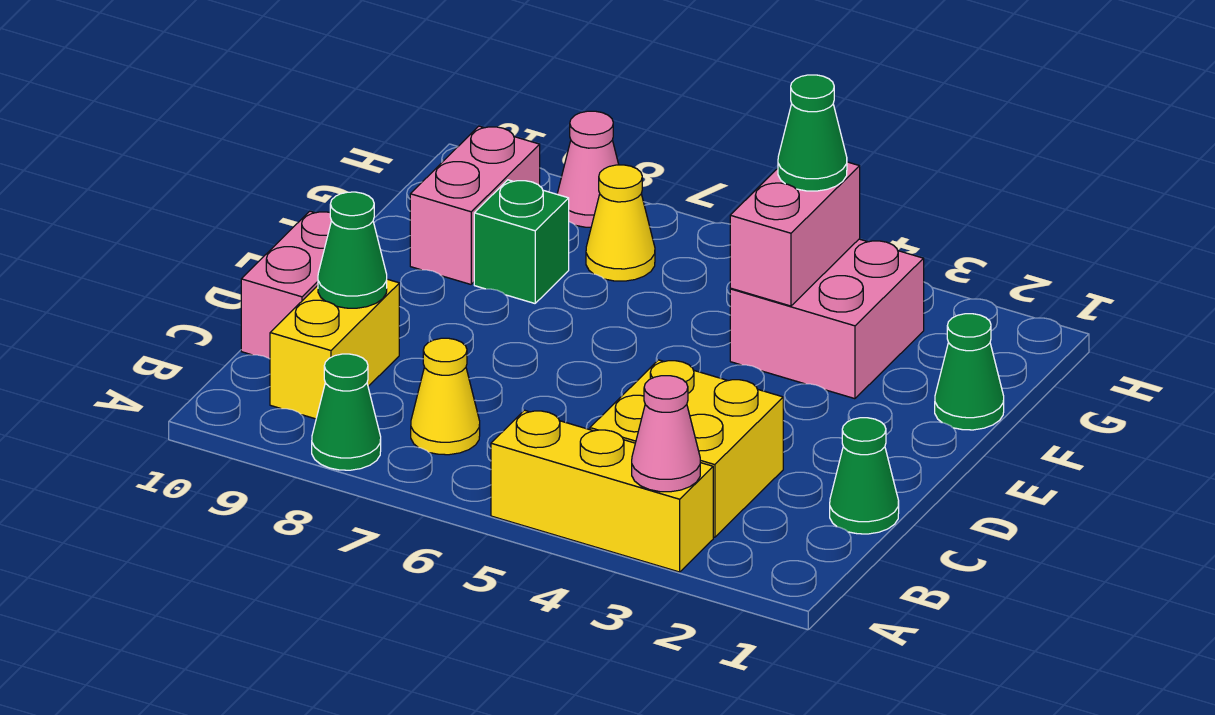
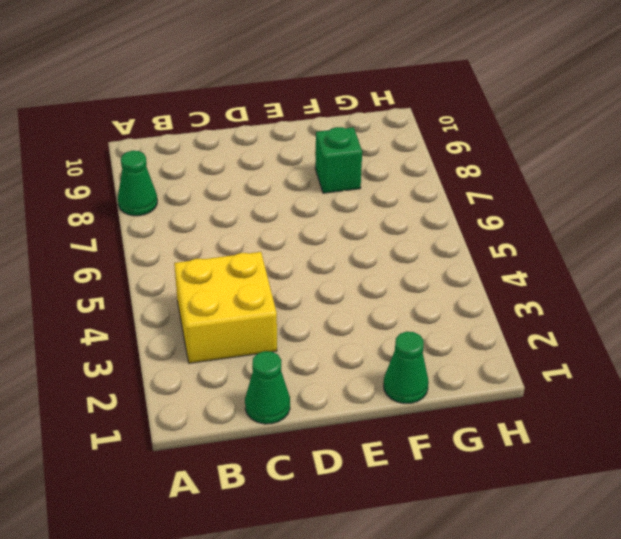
none -> yellow brick A3:A5 level 1
none -> yellow cone B7 level 1
none -> yellow brick B9:C9 level 1

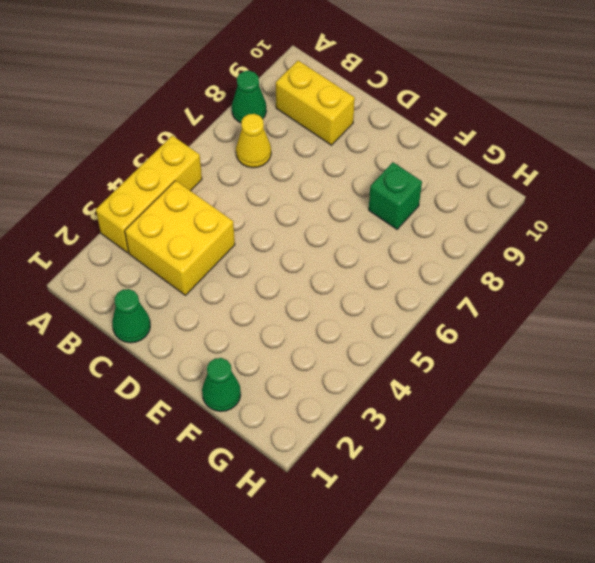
none -> pink brick C10:D10 level 1
none -> pink brick F3:G4 level 1
none -> pink brick F9:G9 level 1

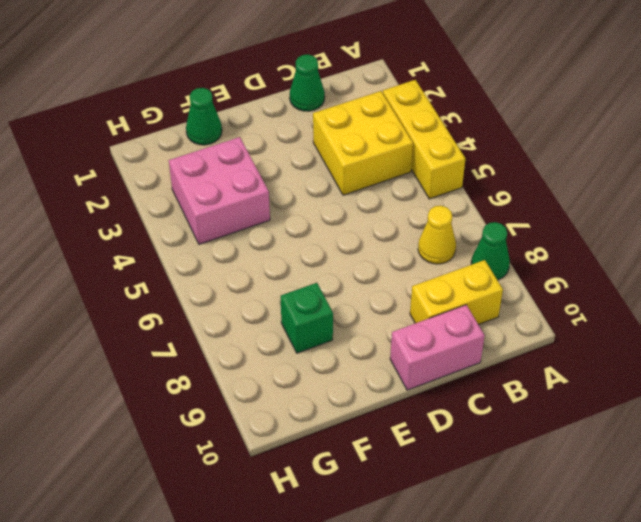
none -> pink brick F9:G9 level 1
none -> yellow cone G7 level 1
none -> pink cone H8 level 1

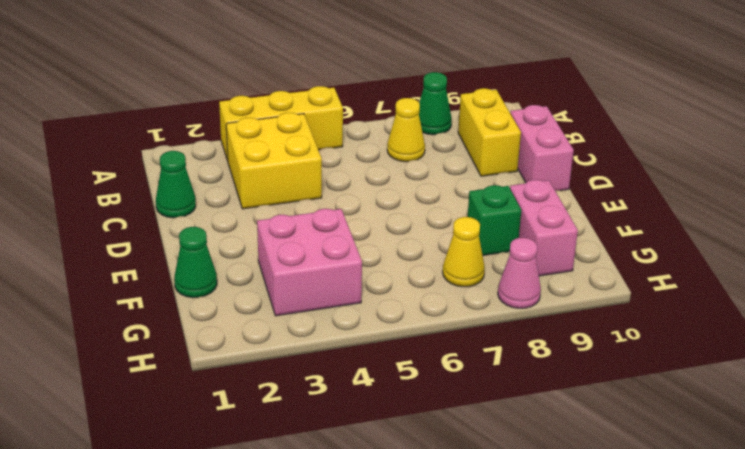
none -> pink cone A3 level 2
none -> green cone C9 level 2
none -> pink brick F4:G4 level 2

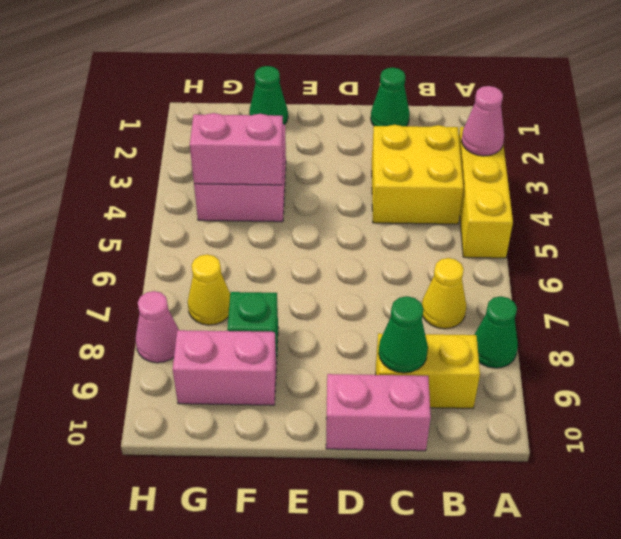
none -> green cone G4 level 3

